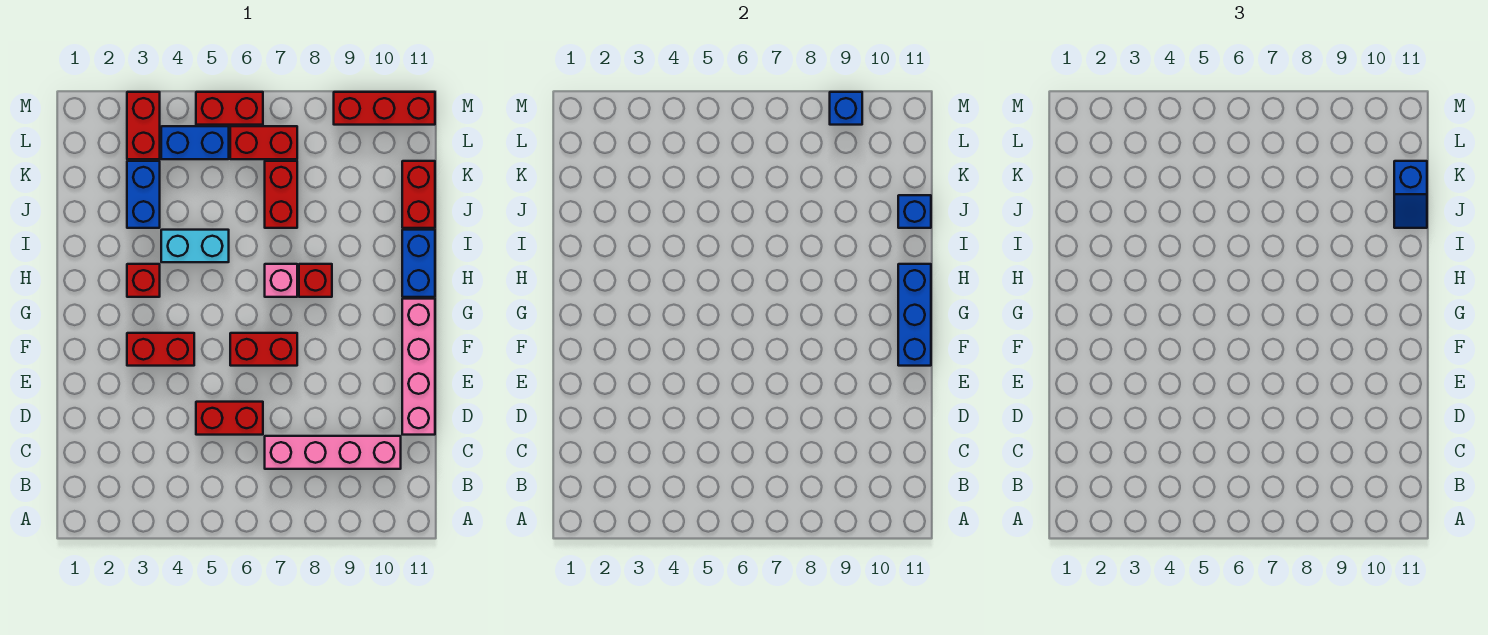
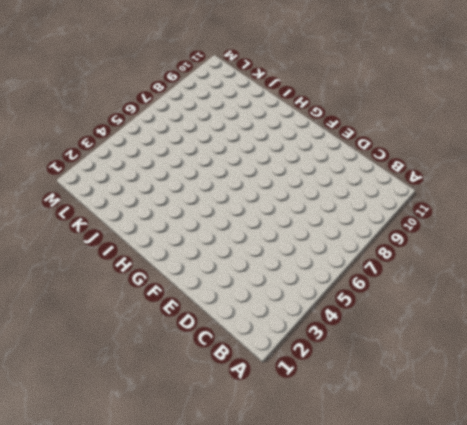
none -> pink brick C7:C10 level 1
none -> red brick D5:D6 level 1
none -> pink brick D11:G11 level 1

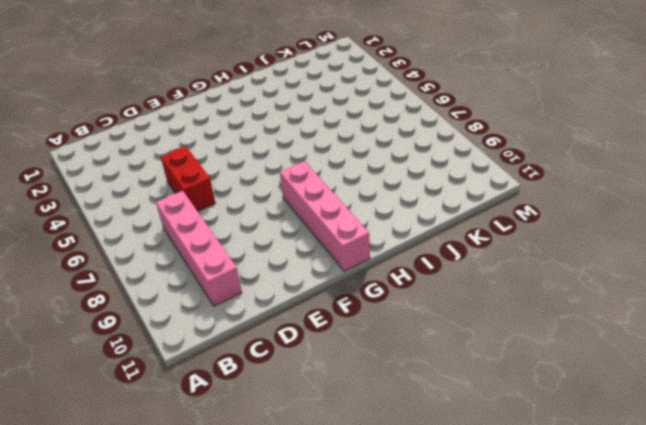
pink brick G8:G11 level 1 -> pink brick D11:G11 level 1
none -> red brick F3:F4 level 1
none -> red brick F6:F7 level 1
none -> red brick H3 level 1

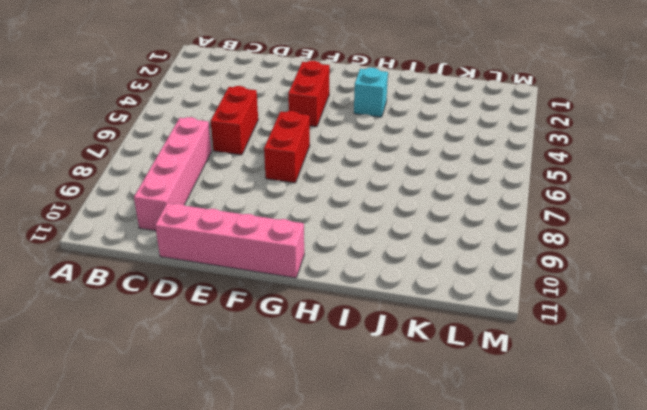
cyan brick H3 level 1 -> red brick H3 level 1
none -> pink brick H7 level 1
none -> red brick H8 level 1
none -> blue brick H11:I11 level 1

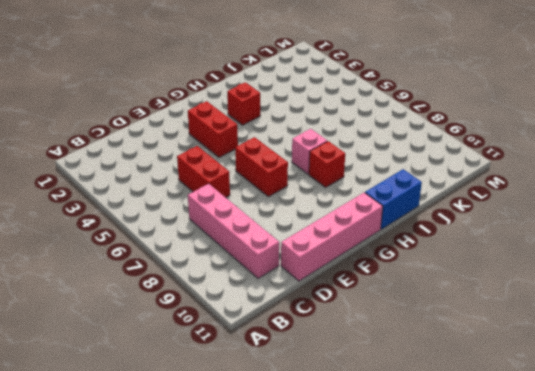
none -> cyan brick I4:I5 level 1
none -> blue brick J3:K3 level 1
none -> red brick J7:K7 level 1

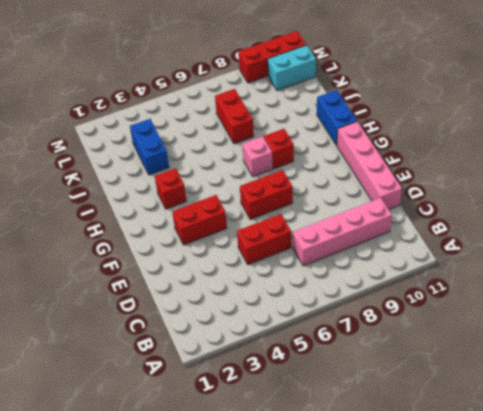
cyan brick L10:L11 level 1 -> cyan brick I4:I5 level 1
none -> red brick J11:K11 level 1
none -> red brick L3:M3 level 1
none -> blue brick L4:L5 level 1

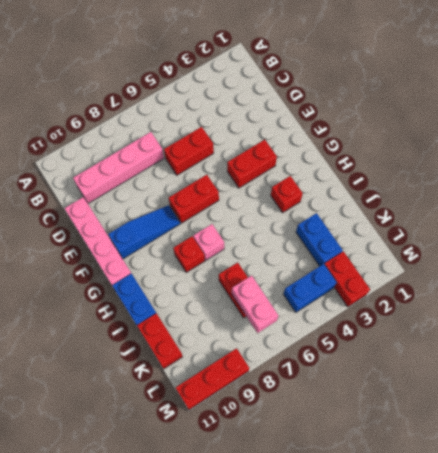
blue slope F8:F10 level 1 top 10 -> none
pink brick K7:L7 level 2 -> none
none -> cyan brick I4:I5 level 1
none -> red brick L6:L7 level 1
none -> red brick M5:M6 level 1

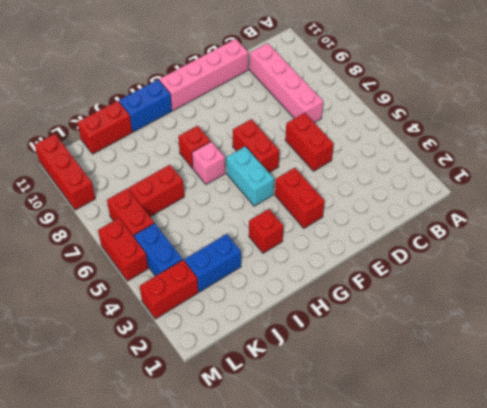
cyan brick G5:G6 level 1 -> cyan brick I4:I5 level 1
none -> blue brick F11:H11 level 2
none -> blue brick J11 level 2
none -> blue brick M9 level 2

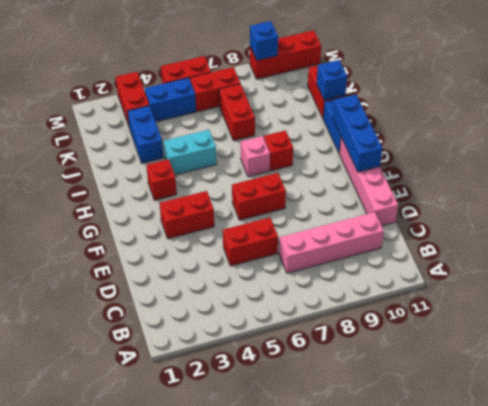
none -> blue slope J11:K11 level 3 top K

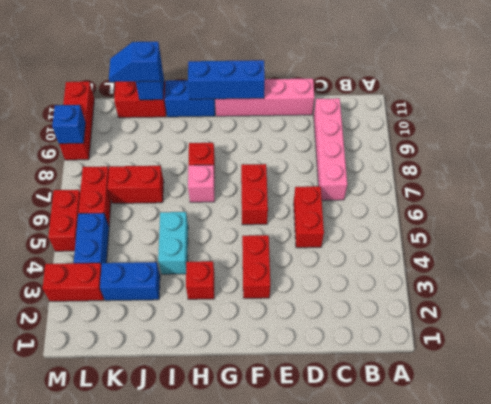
blue slope J11:K11 level 3 top J -> blue slope J11:K11 level 3 top K

